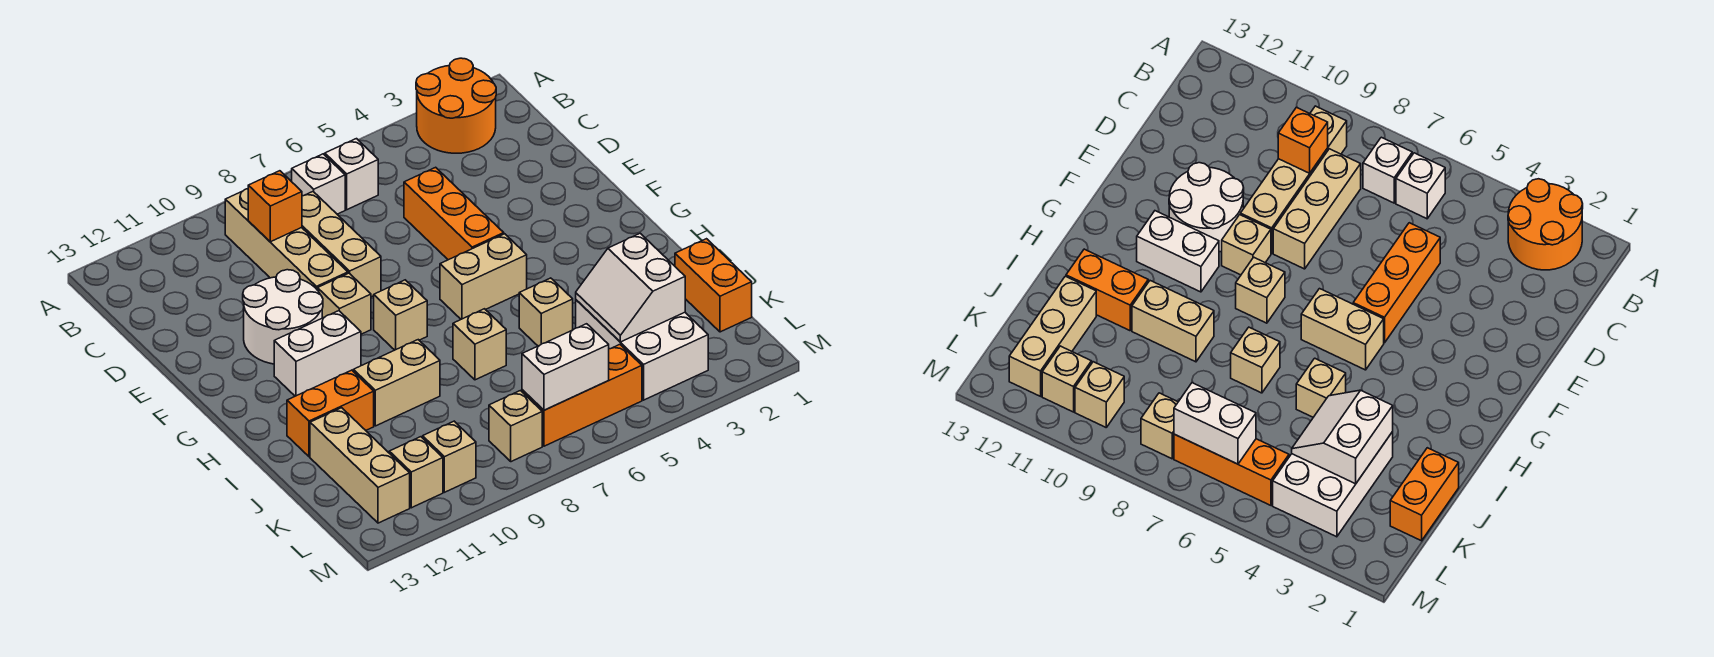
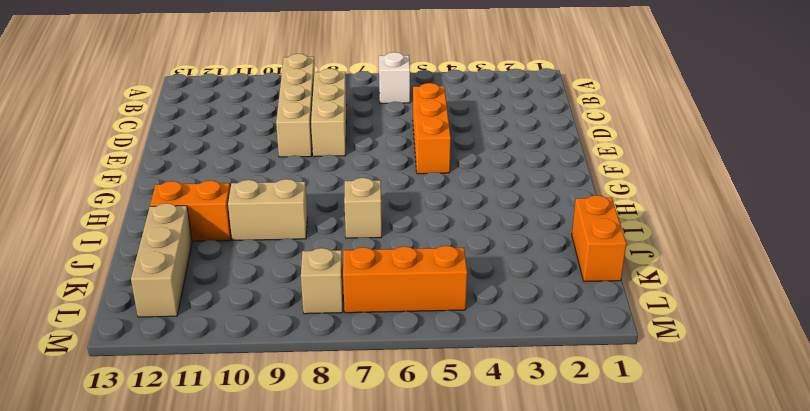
none -> orange round brick A2:B3 level 1
none -> white brick B7 level 1
none -> white round brick E10:F11 level 1

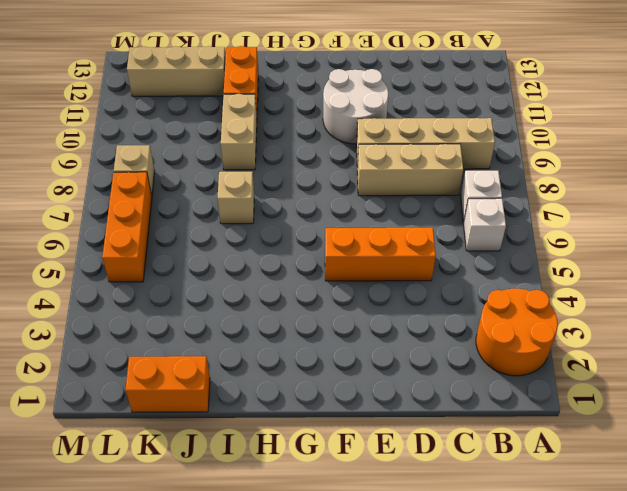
none -> tan brick F9 level 1
none -> tan brick G5:G6 level 1
none -> tan brick G8 level 1

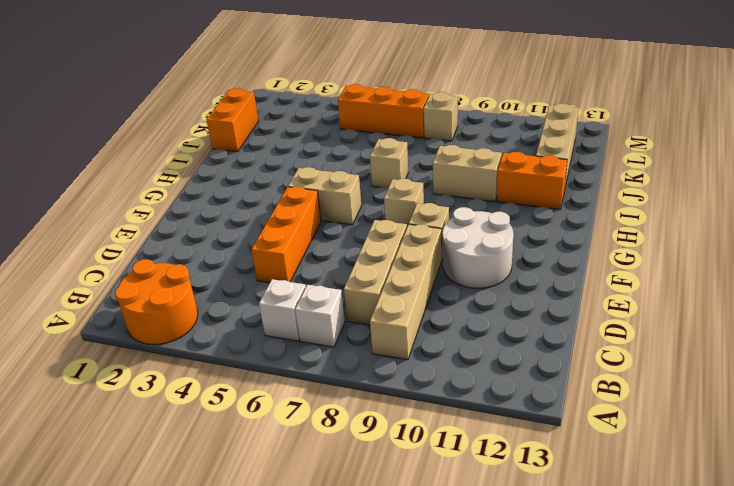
none -> white brick G10:G11 level 1
none -> tan brick I5 level 1
none -> white brick J3:L4 level 1

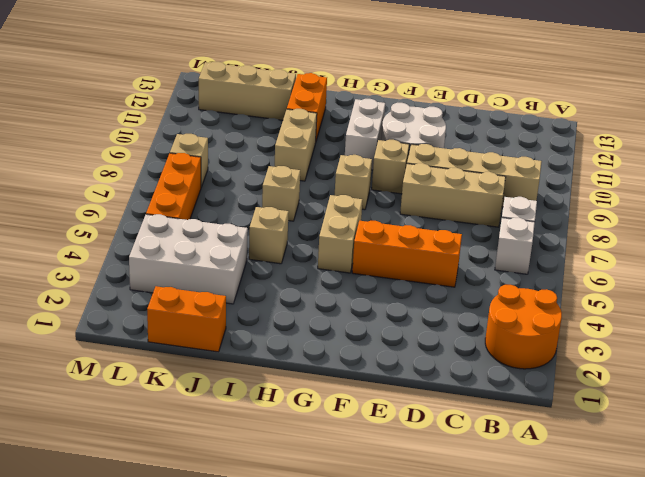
none -> tan brick L10 level 1
none -> tan brick L11 level 1
none -> orange brick C9 level 2

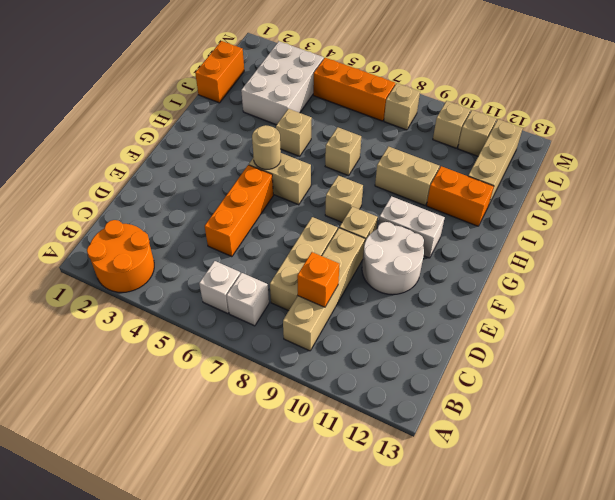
tan round brick G5 level 2 -> none
none -> white slope J3:K4 level 2 top 3
none -> white brick L6:L7 level 2

